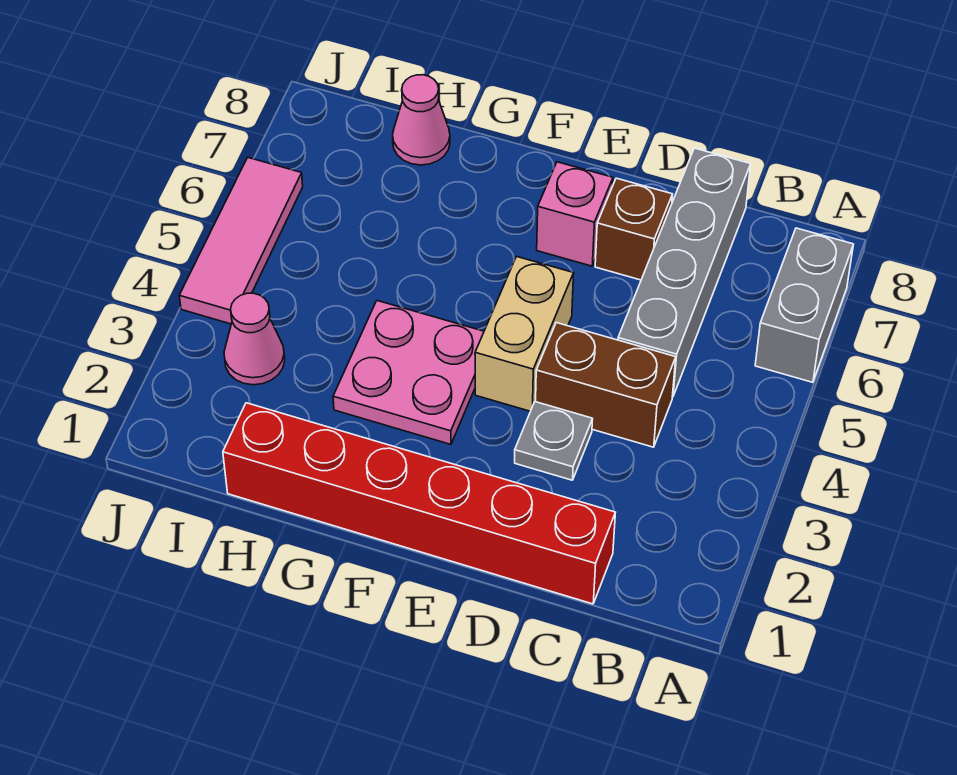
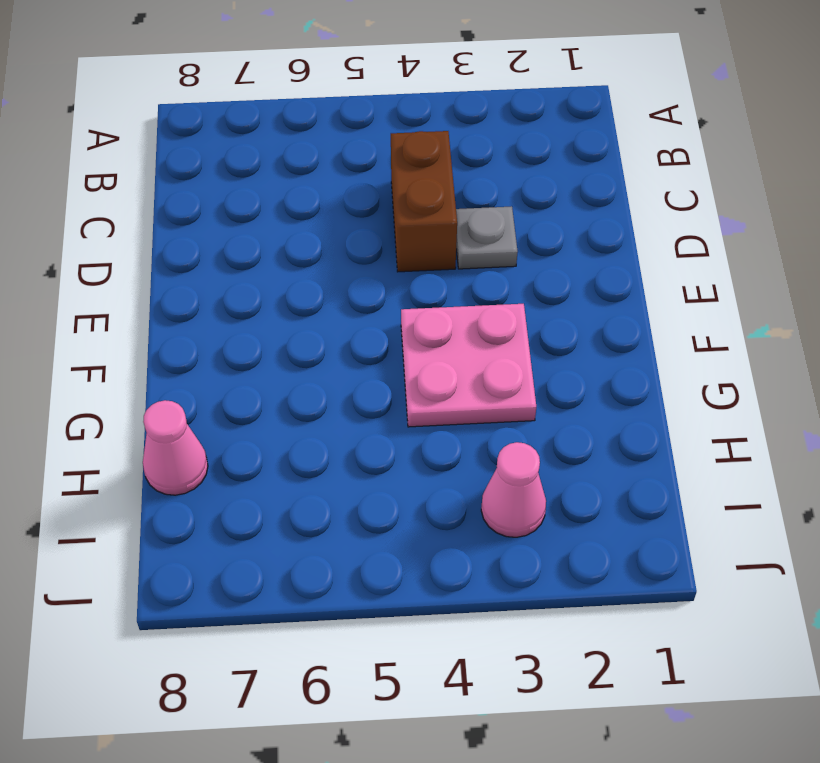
none -> grey brick A6:A7 level 1
none -> red brick C1:H1 level 1
none -> grey brick C5:C8 level 1

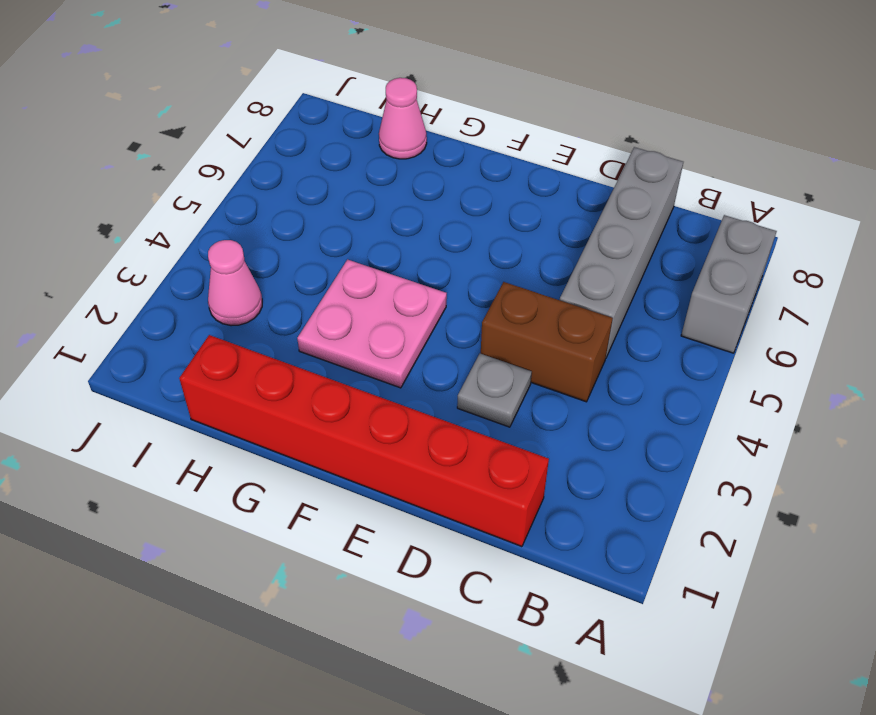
none -> brown brick D7 level 1
none -> tan brick E4:E5 level 1
none -> pink brick E7 level 1

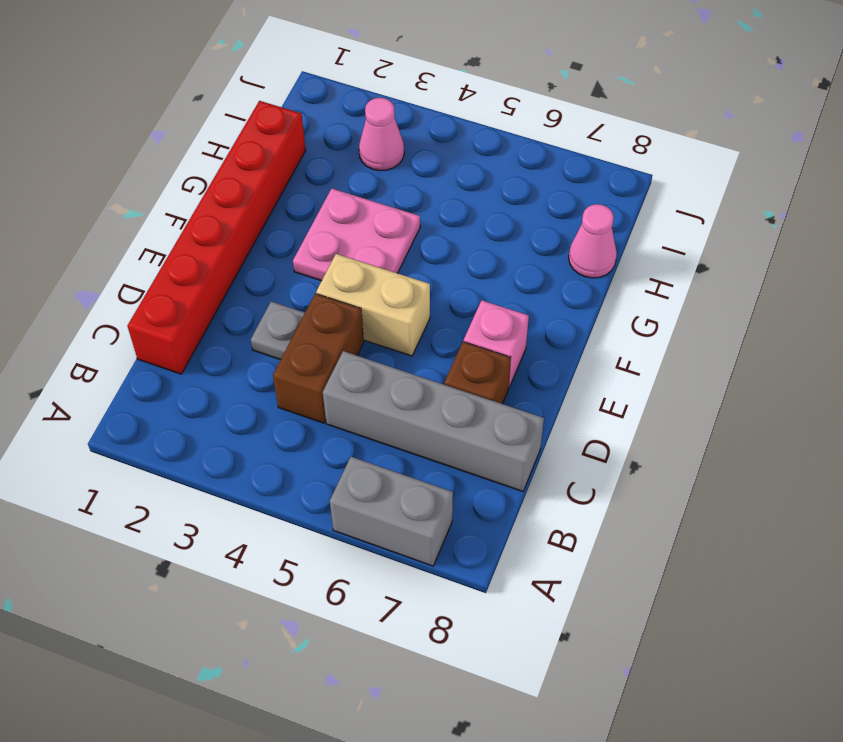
none -> pink tile J4:J6 level 1

